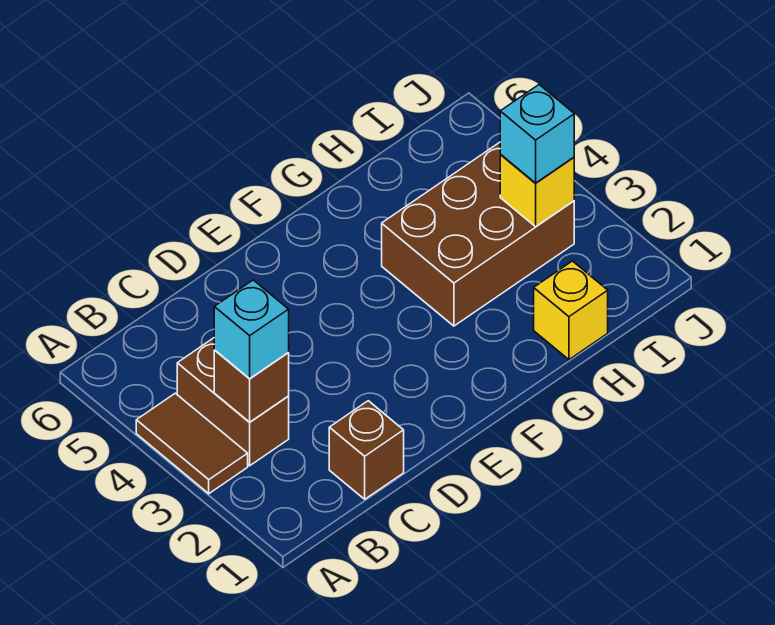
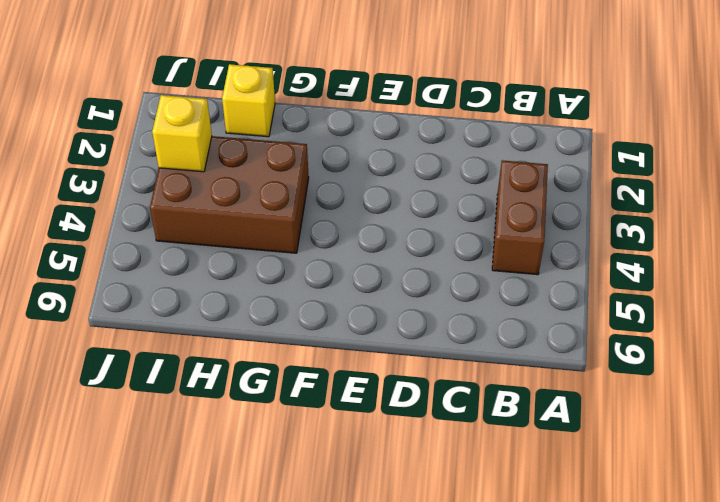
none -> brown tile A3:A4 level 1
none -> brown brick C1 level 1

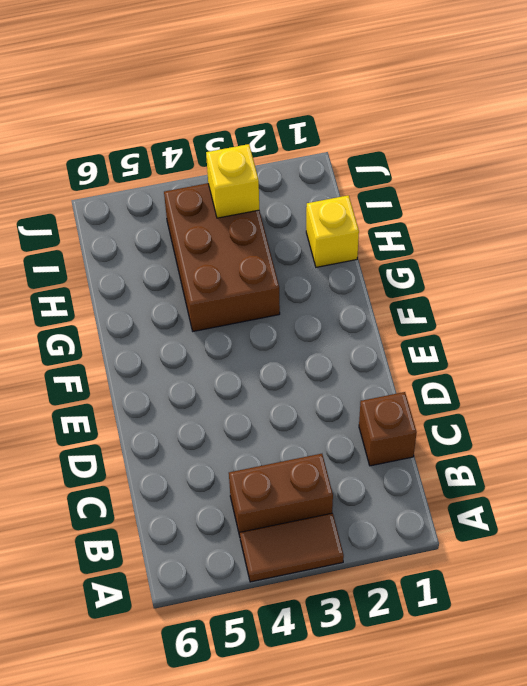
none -> brown brick B3 level 2
none -> cyan brick B3 level 3

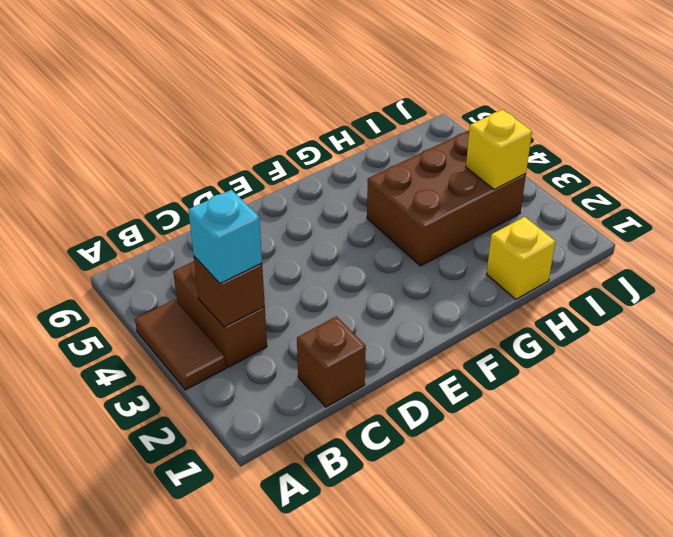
none -> cyan brick I3 level 3

